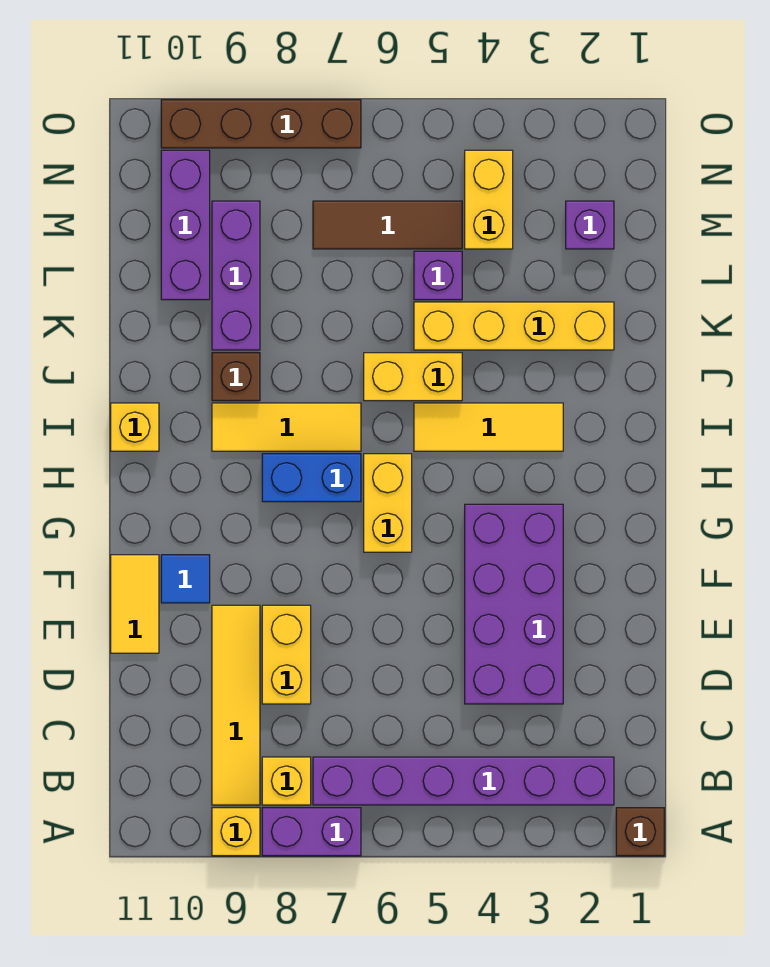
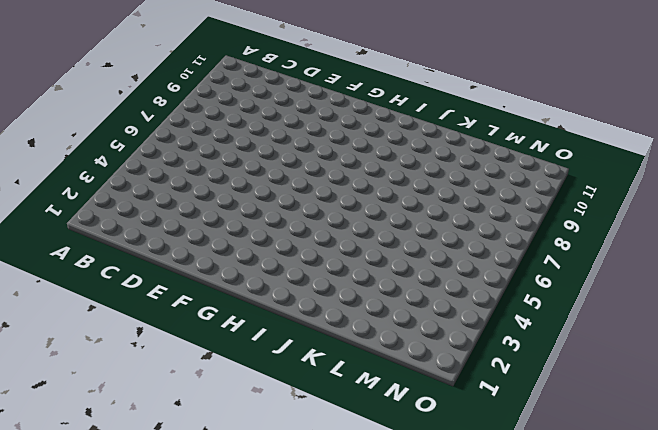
none -> brown brick A1 level 1
none -> purple brick A7:A8 level 1
none -> yellow brick A9 level 1

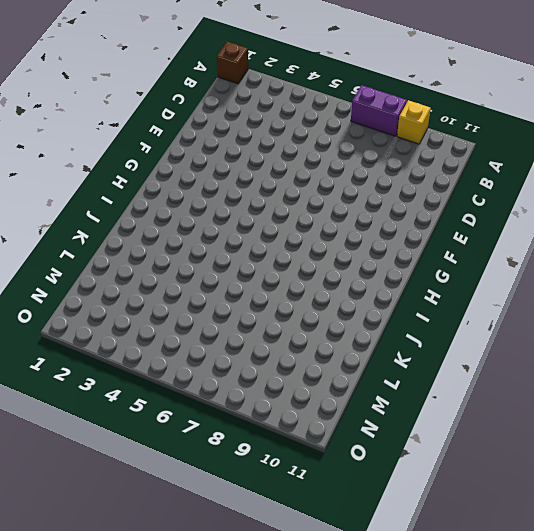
none -> purple brick B2:B7 level 1
none -> yellow brick B8 level 1
none -> yellow tile B9:E9 level 1

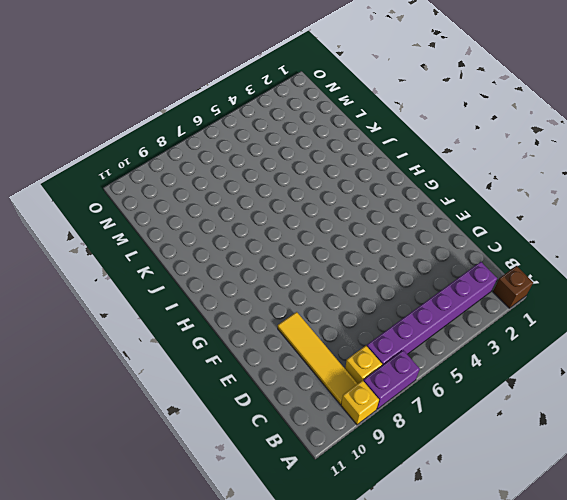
none -> purple brick D3:G4 level 1
none -> yellow brick D8:E8 level 1
none -> yellow tile E11:F11 level 1

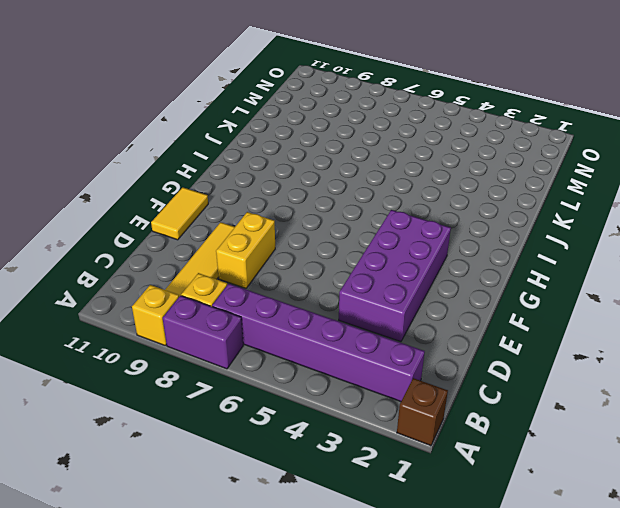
none -> blue tile F10 level 1
none -> yellow brick G6:H6 level 1
none -> blue brick H7:H8 level 1

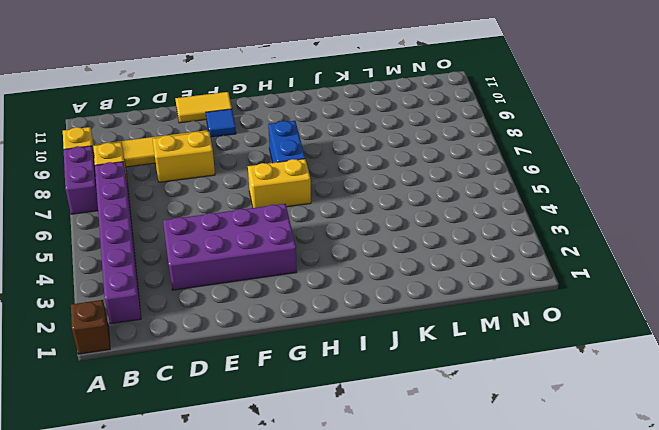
none -> yellow tile I3:I5 level 1
none -> yellow tile I7:I9 level 1
none -> yellow brick I11 level 1

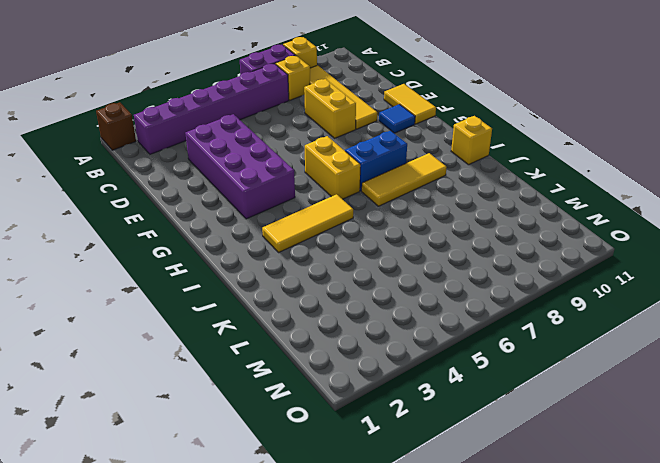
none -> yellow brick J5:J6 level 1
none -> brown brick J9 level 1
none -> yellow brick K2:K5 level 1

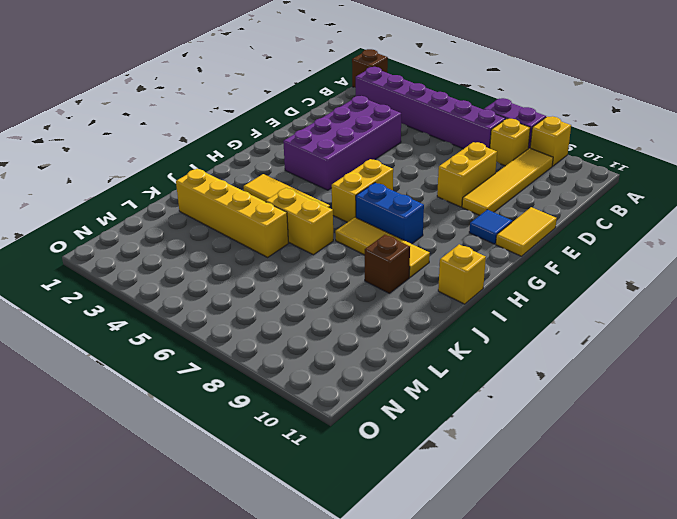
none -> purple brick K9:M9 level 1
none -> purple brick L5 level 1
none -> purple brick L10:N10 level 1

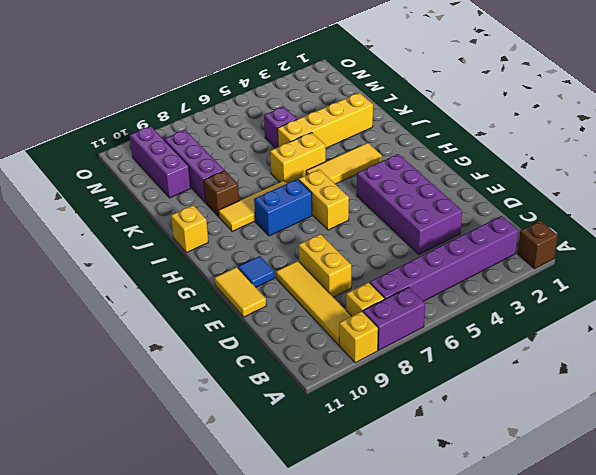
none -> purple brick M2 level 1
none -> yellow brick M4:N4 level 1
none -> brown tile M5:M7 level 1

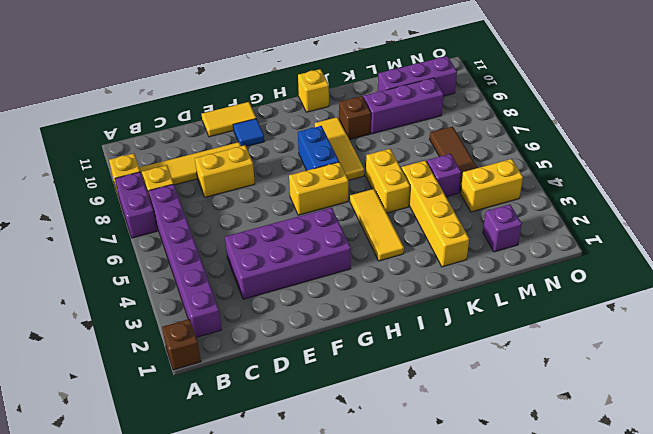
none -> brown brick O7:O10 level 1

